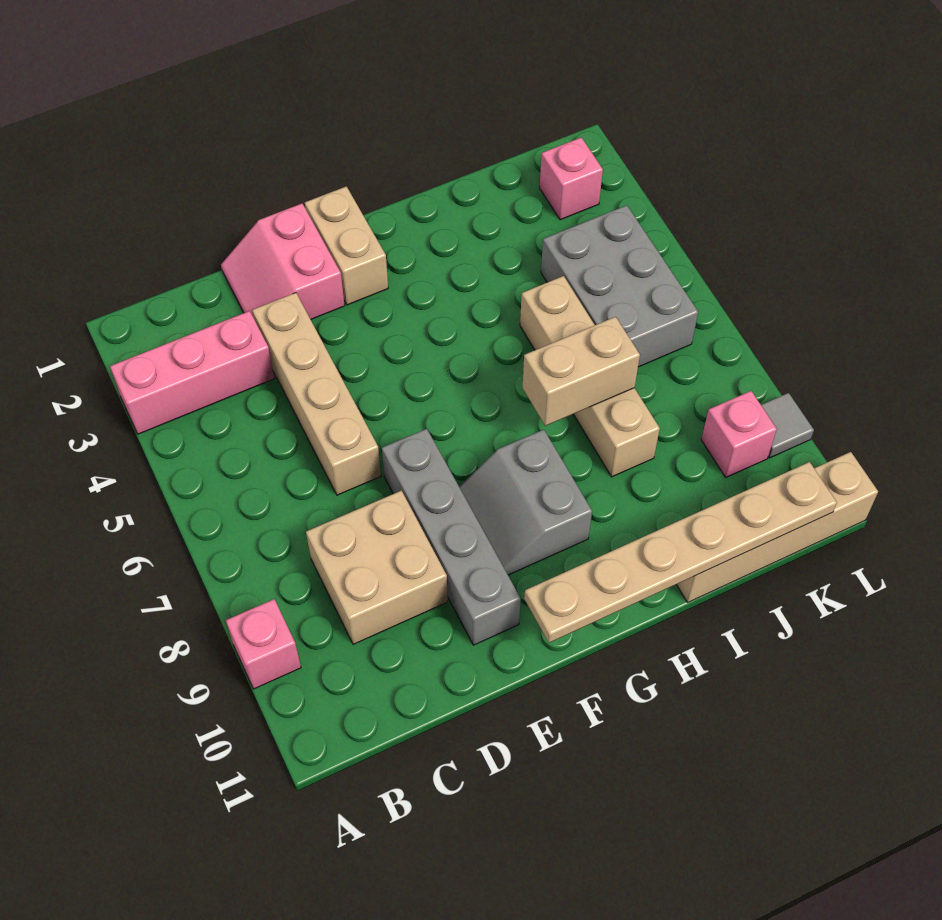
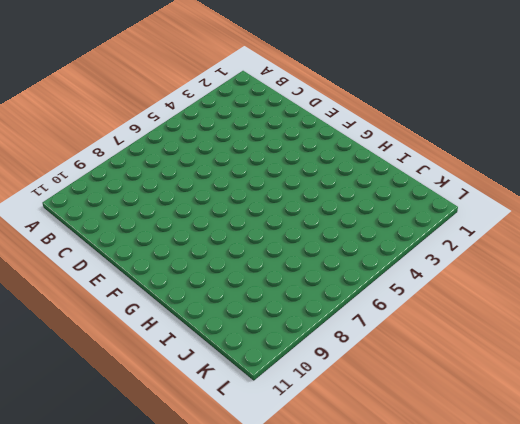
none -> pink brick A3:C3 level 1
none -> pink brick A9 level 1
none -> tan brick C8:D9 level 1

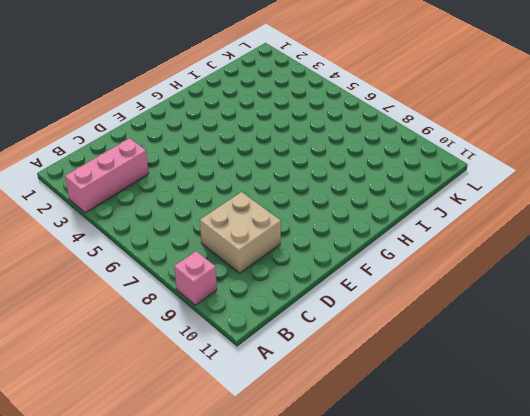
none -> pink slope D1:E2 level 1 top E
none -> tan brick D3:D6 level 1
none -> grey brick E7:E10 level 1

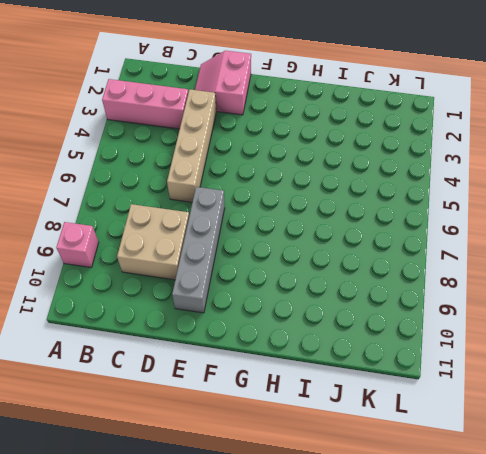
none -> tan brick F1:F2 level 1
none -> grey slope F8:G9 level 1 top G
none -> tan brick I5:I8 level 1

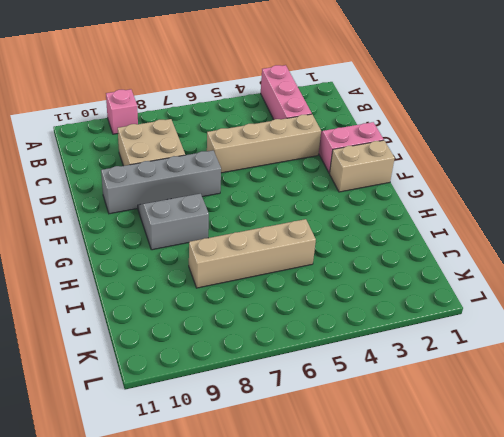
none -> tan brick I11:L11 level 1
none -> grey brick J4:K6 level 1
none -> pink brick K2 level 1

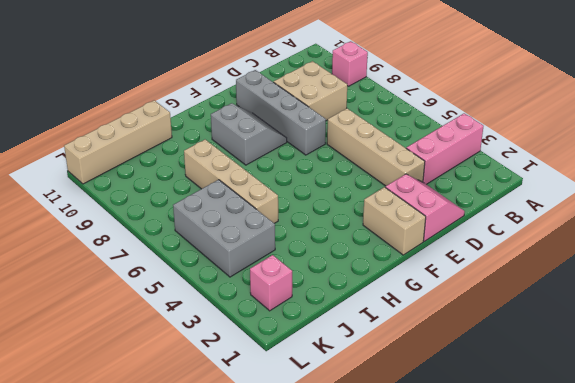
none -> pink brick K9 level 1
none -> grey tile L9 level 1
none -> tan plate F11:K11 level 2

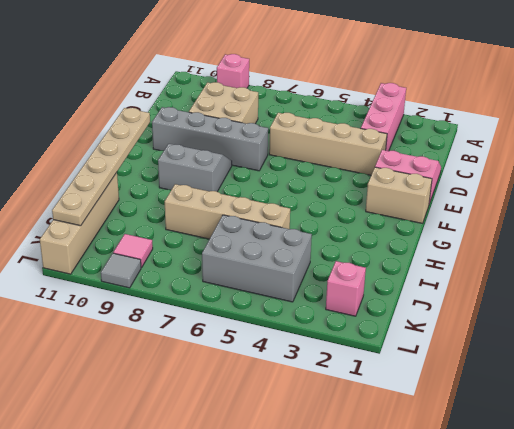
pink tile K9 level 1 -> pink brick K9 level 1
none -> tan brick H7:I7 level 2

